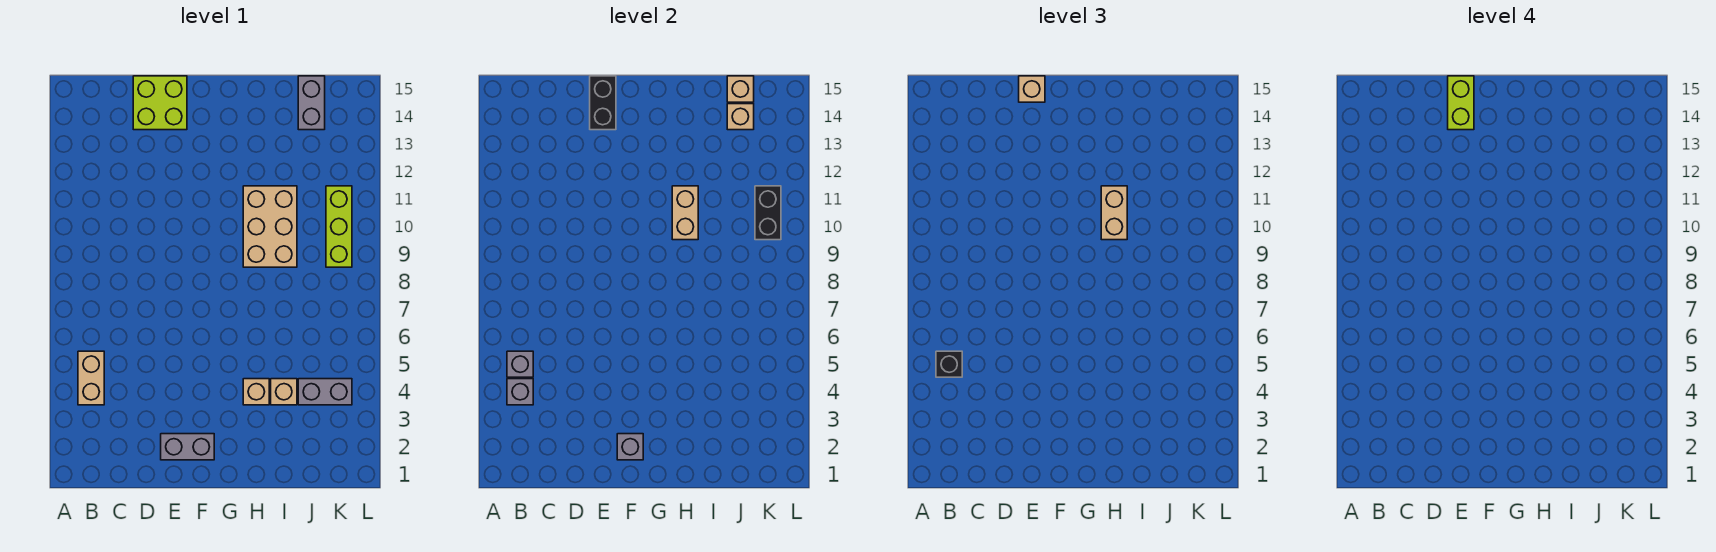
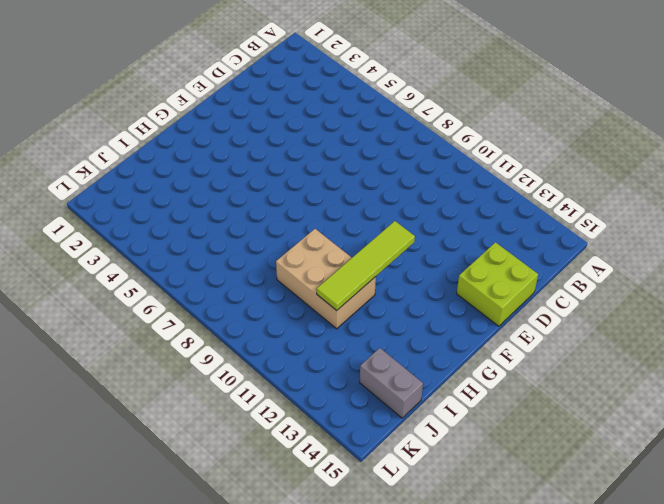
lime tile F11:I11 level 2 -> tan brick H10:H11 level 2
none -> tan brick B4:B5 level 1
none -> grey brick E2:F2 level 1
none -> tan brick H4 level 1

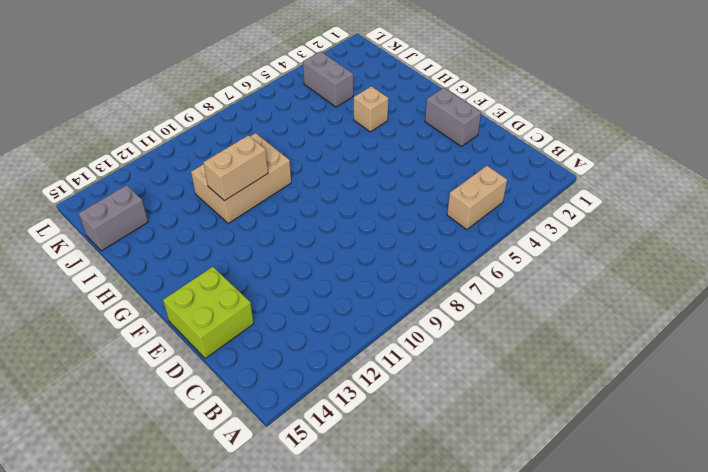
none -> tan brick I4 level 1
none -> lime brick K9:K11 level 1
none -> grey brick B4 level 2

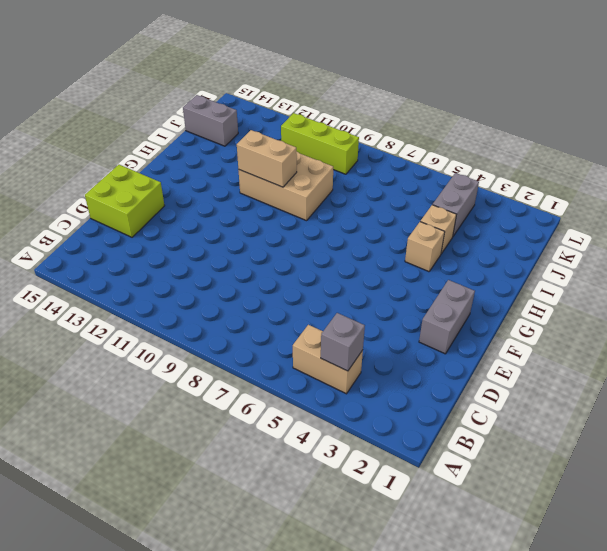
none -> grey brick B5 level 2
none -> black brick E14:E15 level 2
none -> grey brick F2 level 2

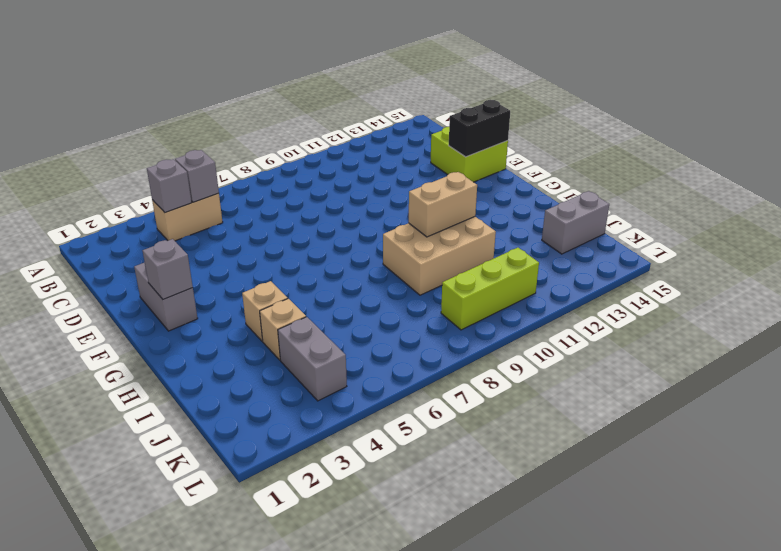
none -> tan brick J14 level 2
none -> tan brick J15 level 2
none -> black brick K10:K11 level 2

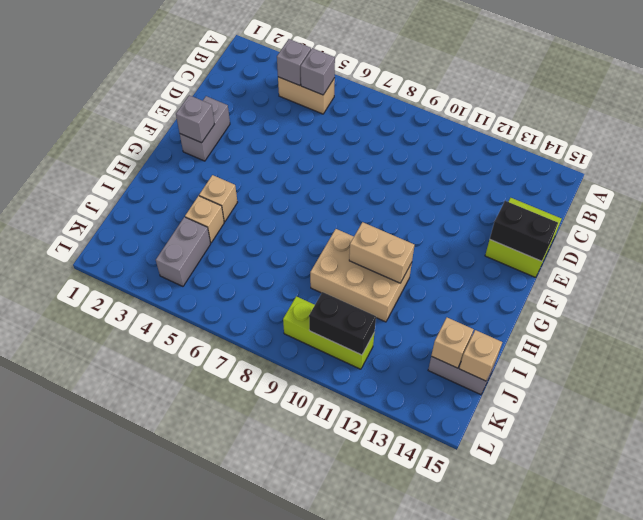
none -> black brick B5 level 3
none -> tan brick E15 level 3
none -> tan brick H10:H11 level 3

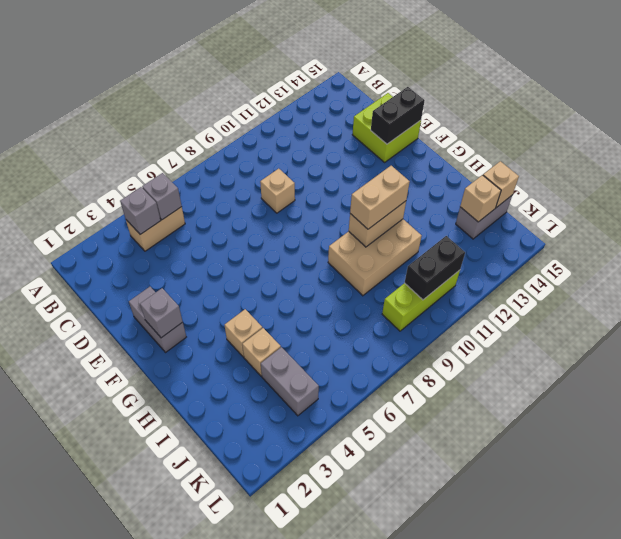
tan brick D9 level 1 -> tan brick E15 level 3
none -> black brick B5 level 3
none -> lime brick E14:E15 level 4

